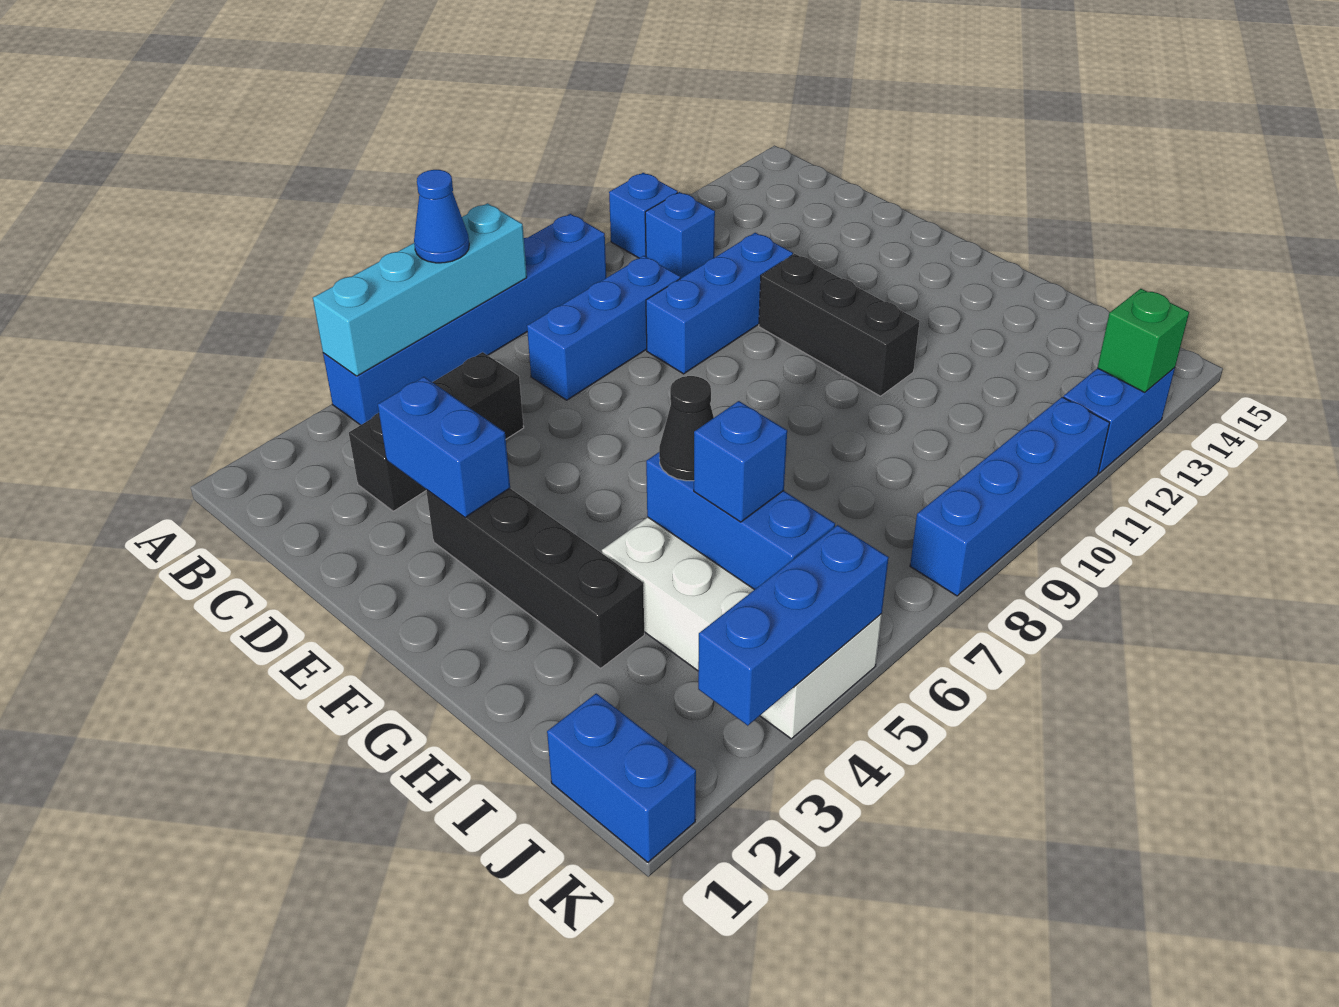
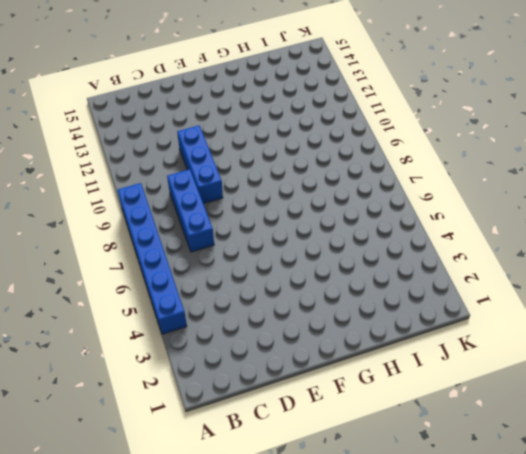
none -> blue brick A11 level 1
none -> blue brick B11 level 1
none -> black brick C3:C5 level 1

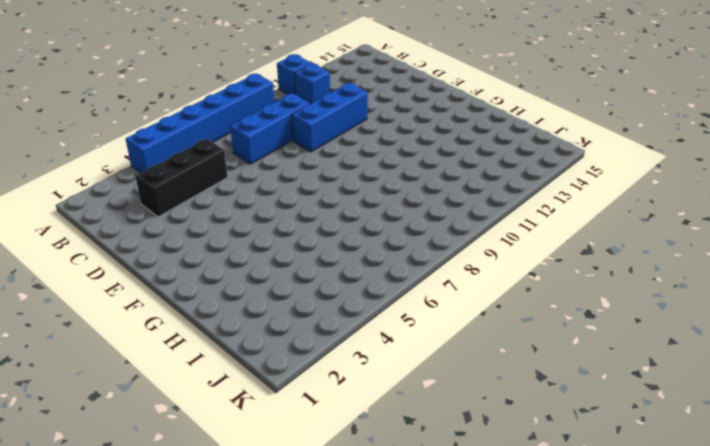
none -> black brick E3:H3 level 1
none -> black brick E11:G11 level 1
none -> white brick H4:K5 level 1

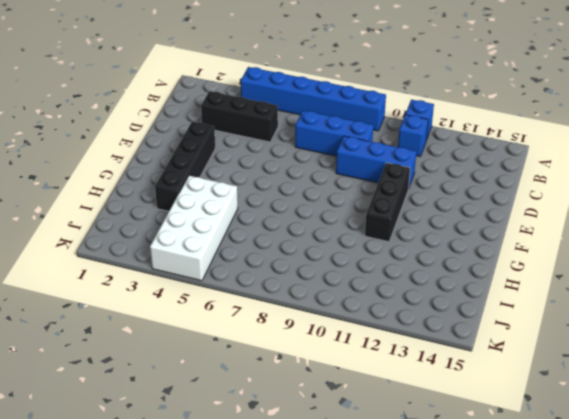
none -> blue brick J1:K1 level 1
none -> blue brick K8:K11 level 1
none -> blue brick K12:K13 level 1

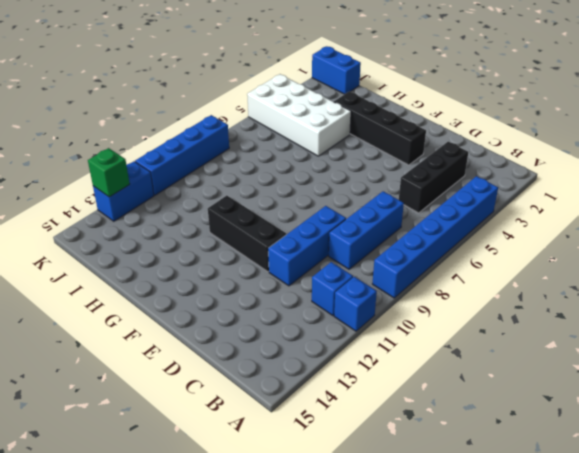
none -> cyan brick A4:A7 level 2
none -> blue brick D3:E3 level 2
none -> blue brick H5:J5 level 2

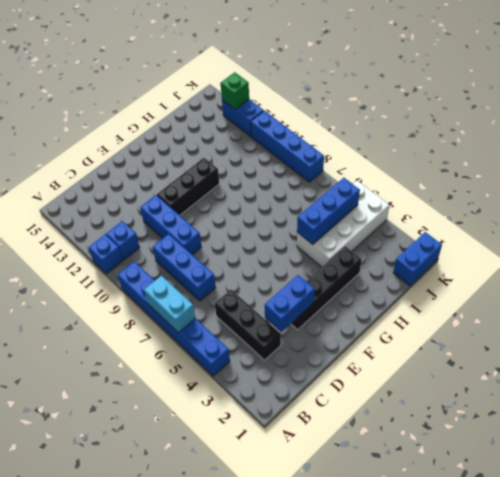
cyan brick A6:A7 level 2 -> cyan brick A4:A7 level 2
none -> blue brick K3:K5 level 2
none -> blue cone A6 level 3
none -> black cone H5 level 3

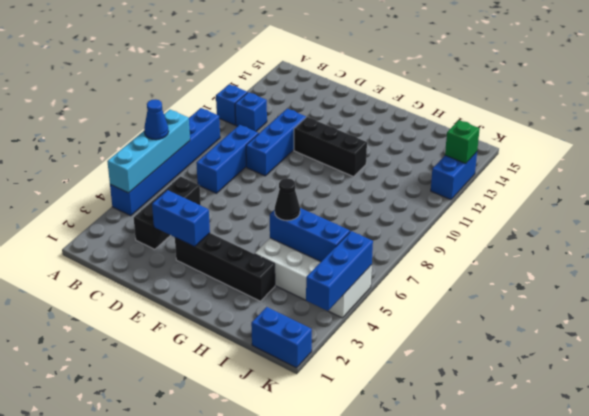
none -> blue brick K8:K11 level 1
none -> blue brick I5 level 3

